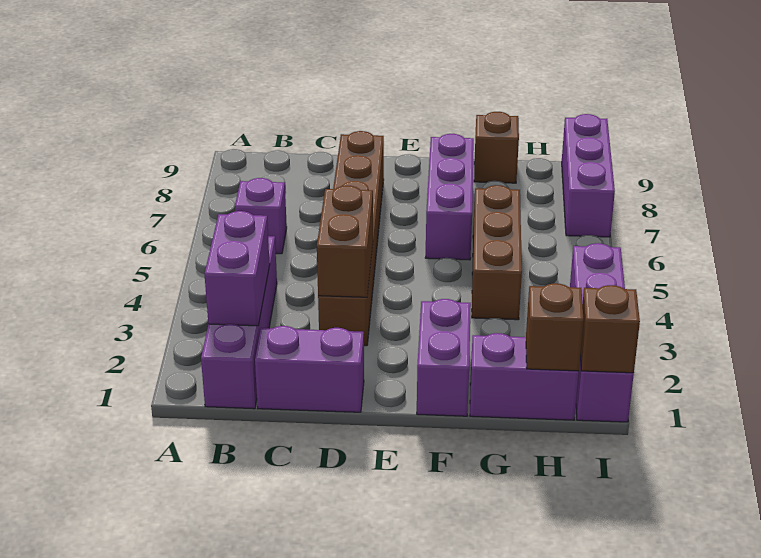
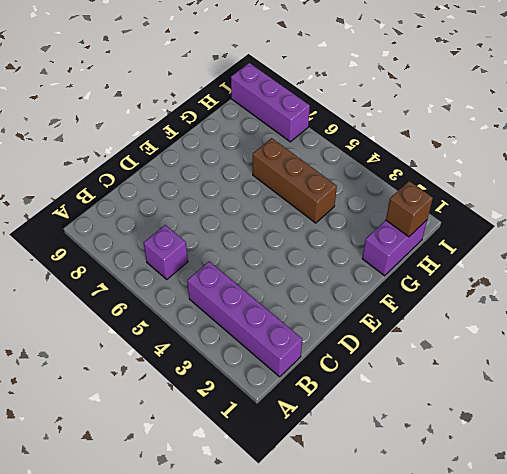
none -> purple brick C1:D1 level 1
none -> brown brick D3:D8 level 1
none -> purple brick F1:F2 level 1

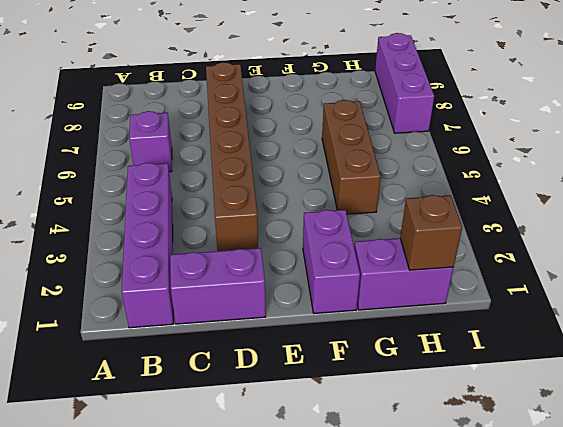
none -> purple brick F6:F8 level 1
none -> brown brick G9 level 1
none -> purple brick I1:I4 level 1

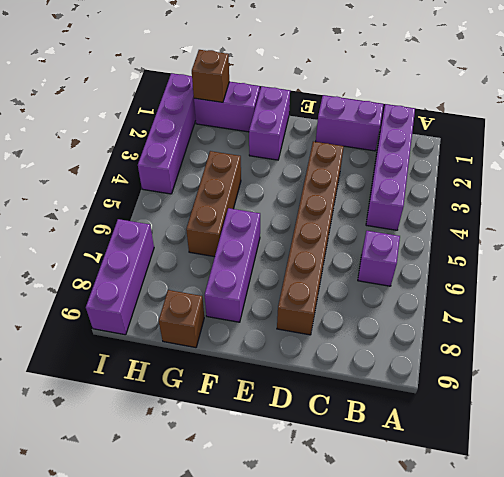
none -> purple brick B2:B3 level 2
none -> brown brick D3:D4 level 2
none -> brown brick I1 level 2

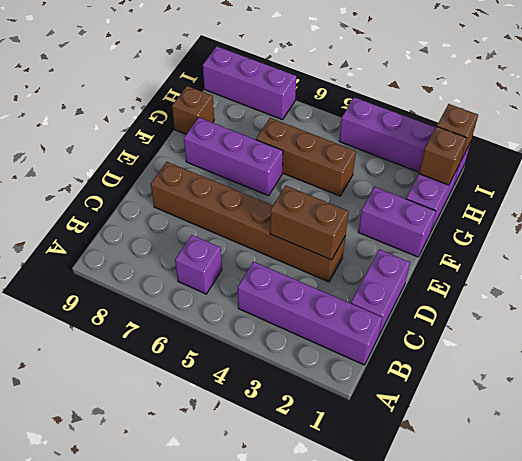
none -> purple brick B2:B3 level 2

